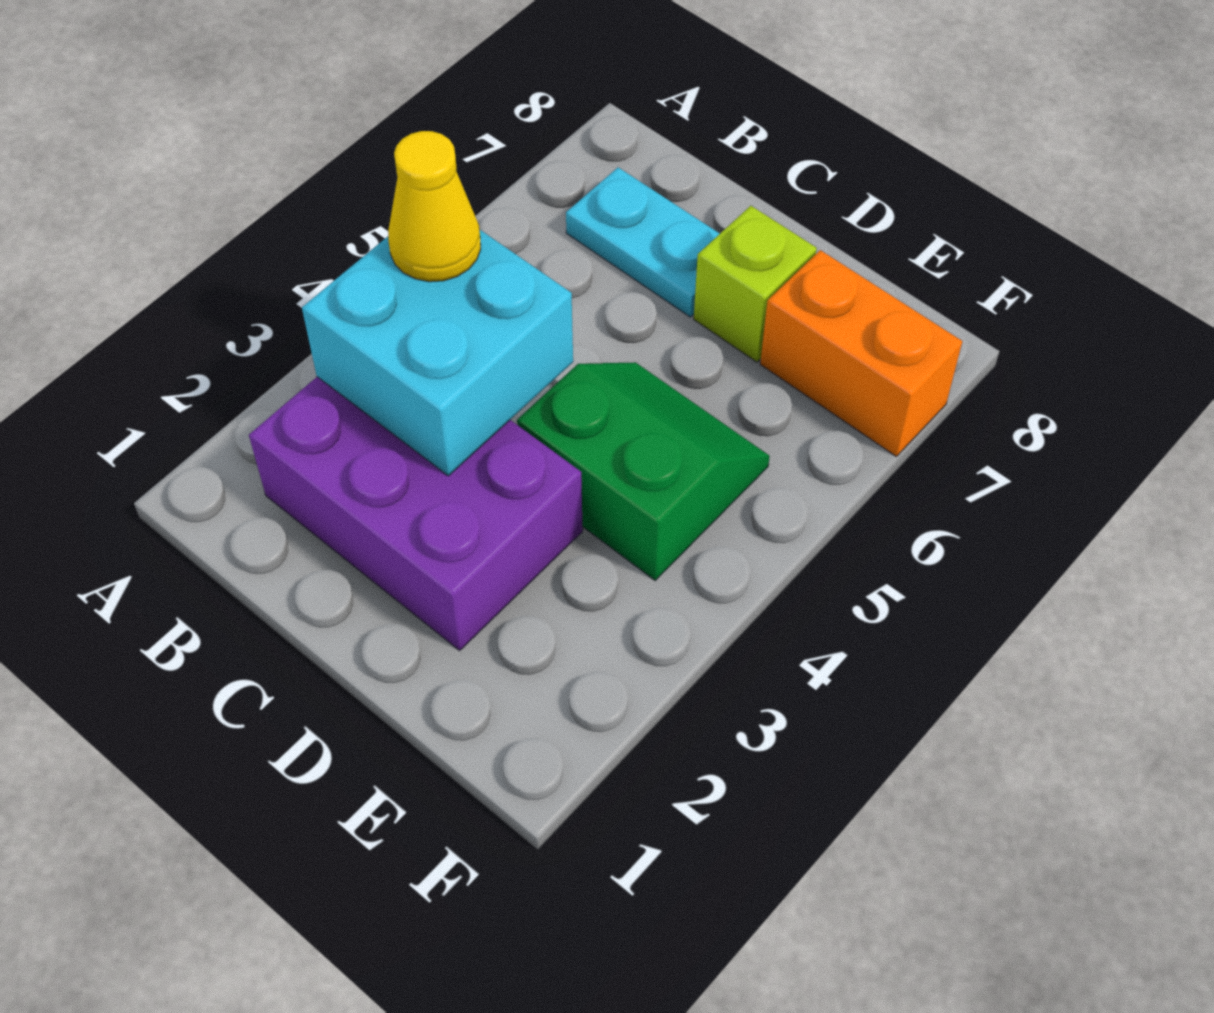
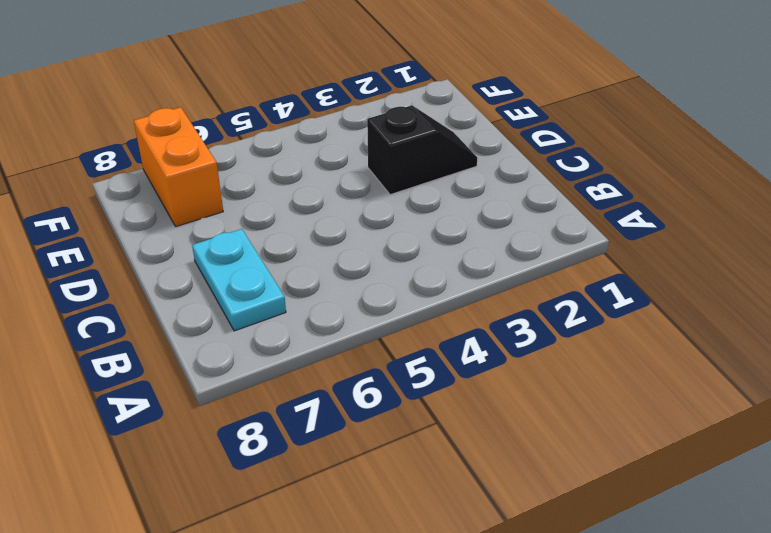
black slope D2:D3 level 1 top 3 -> purple brick B2:D3 level 1
none -> green slope D4:E5 level 1 top 4
none -> lime brick D7 level 1

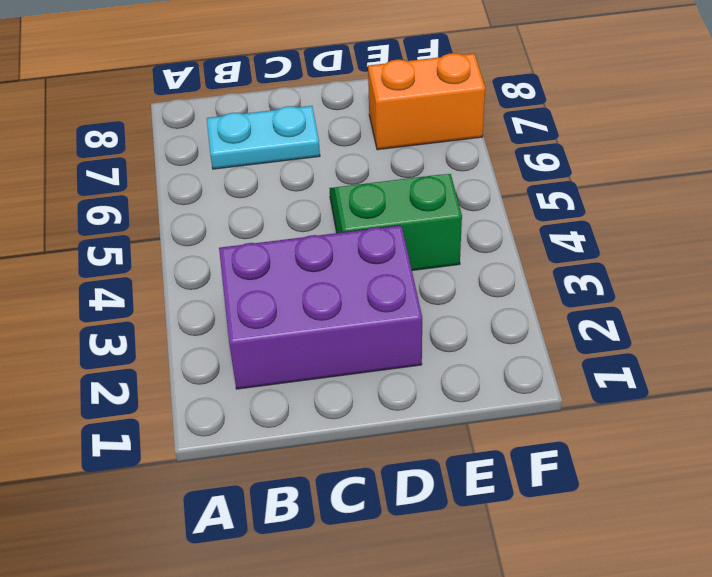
none -> lime brick D7 level 1
none -> cyan brick B3:C4 level 2

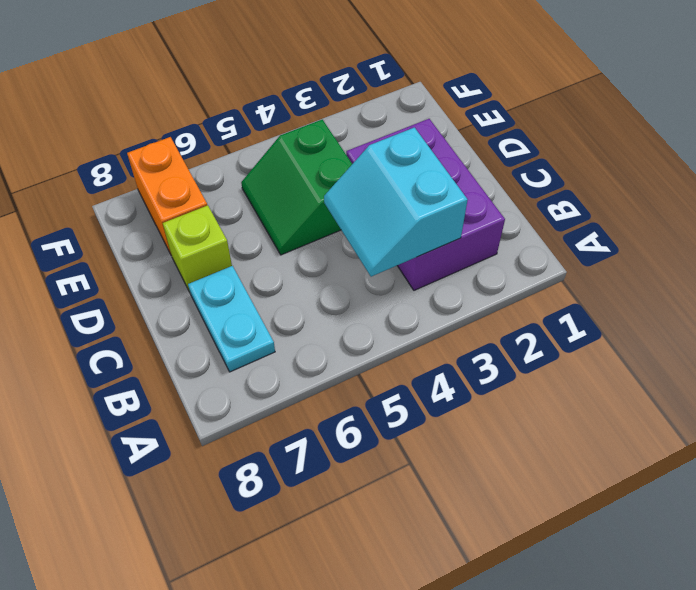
cyan slope B3:C4 level 2 top 3 -> cyan brick B3:C4 level 2
none -> yellow cone B4 level 3

